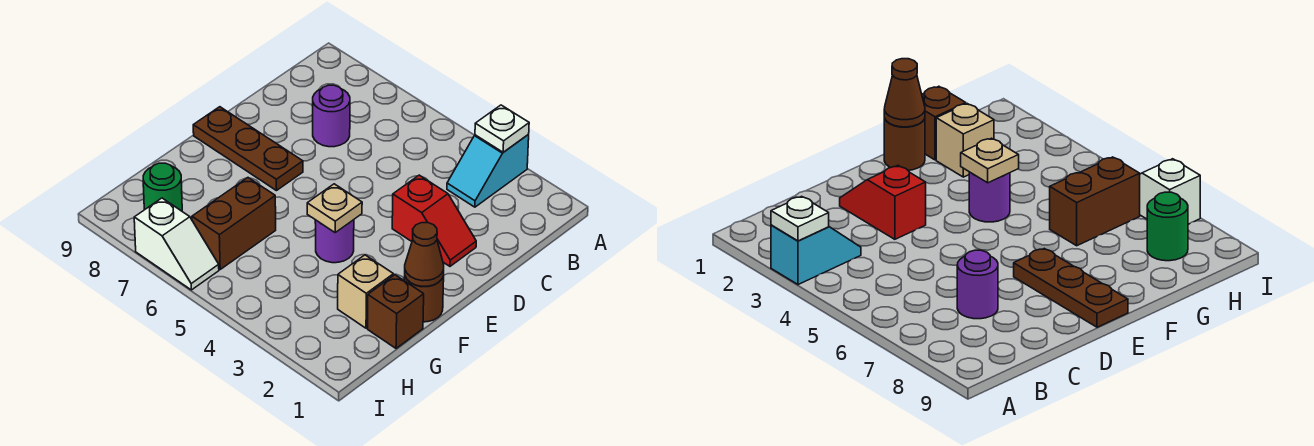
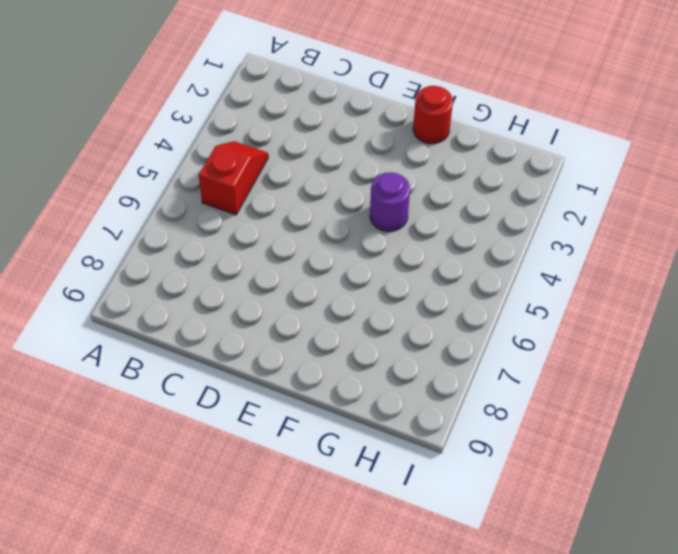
red slope B4:B5 level 1 top 5 -> red slope D2:D3 level 1 top 3
red round brick F1 level 1 -> brown round brick F1 level 1
none -> cyan slope A3:B3 level 1 top A
none -> purple round brick C7 level 1
none -> brown plate E7:E9 level 1

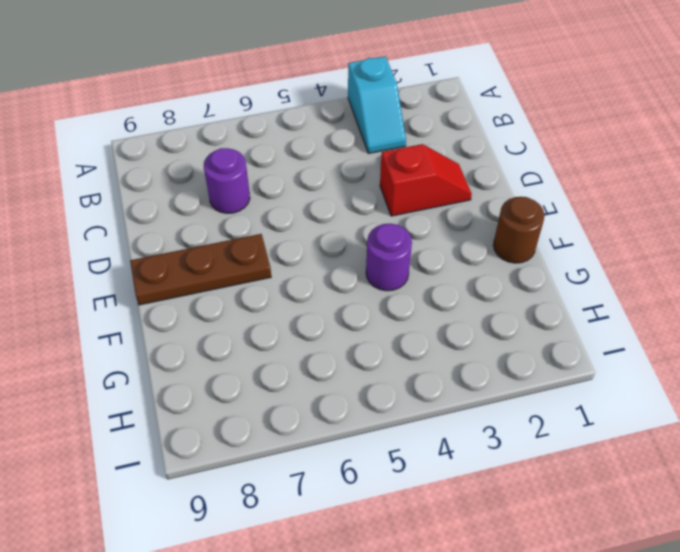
none -> brown brick G1 level 1
none -> tan brick G2 level 1
none -> brown brick G6:H6 level 1

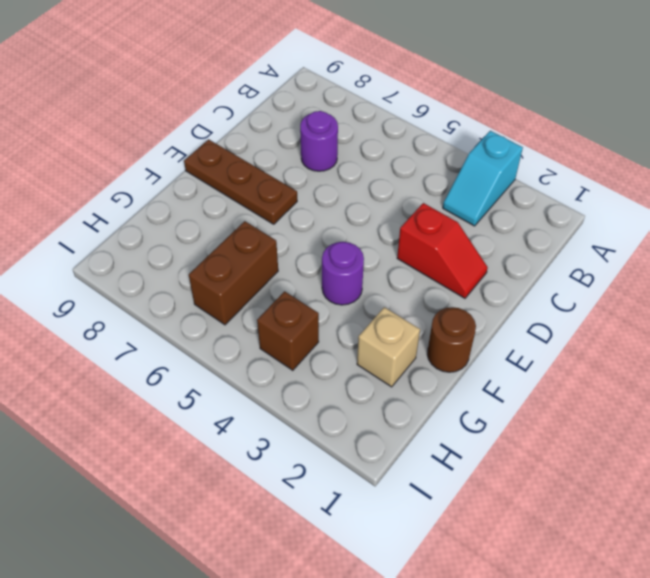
brown brick H4 level 1 -> brown brick G1 level 1
none -> green round brick H8 level 1
none -> white slope I6:I7 level 1 top 7
none -> white plate A3 level 2

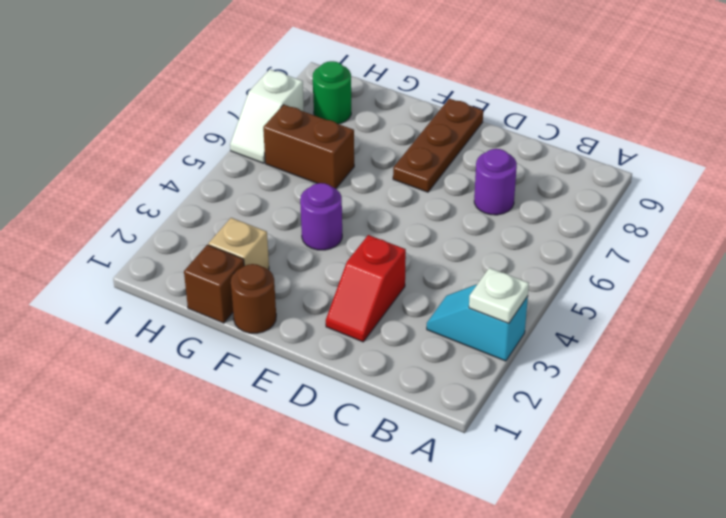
none -> brown cone F1 level 2
none -> tan plate F4 level 2

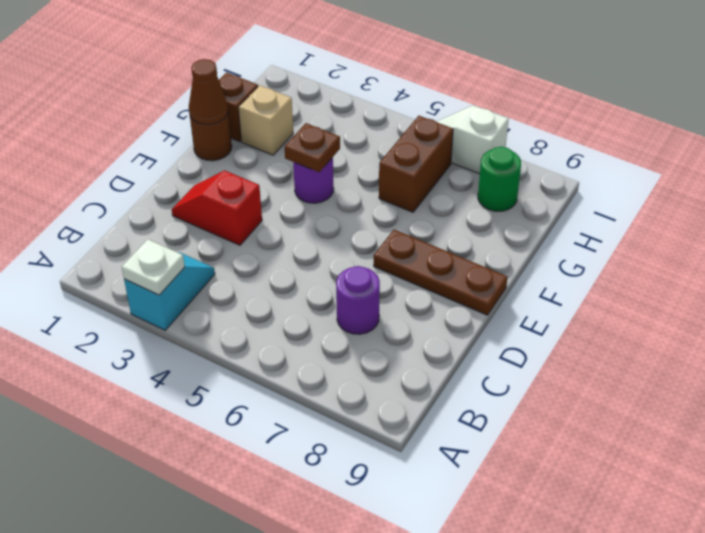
brown plate F4 level 2 -> tan plate F4 level 2

